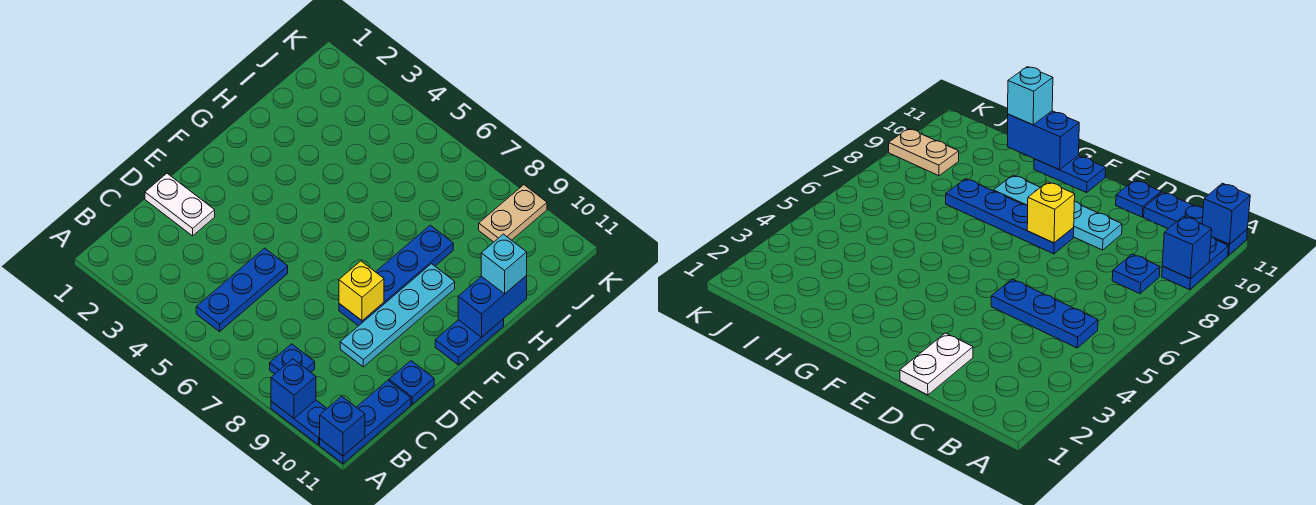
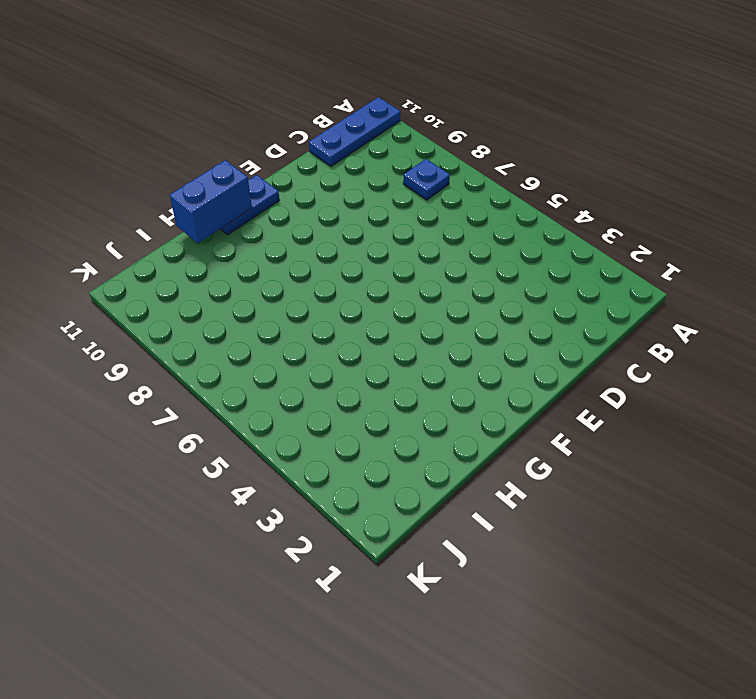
none -> blue plate A9:A10 level 1
none -> blue plate B5:D5 level 1
none -> white plate D1:D2 level 1

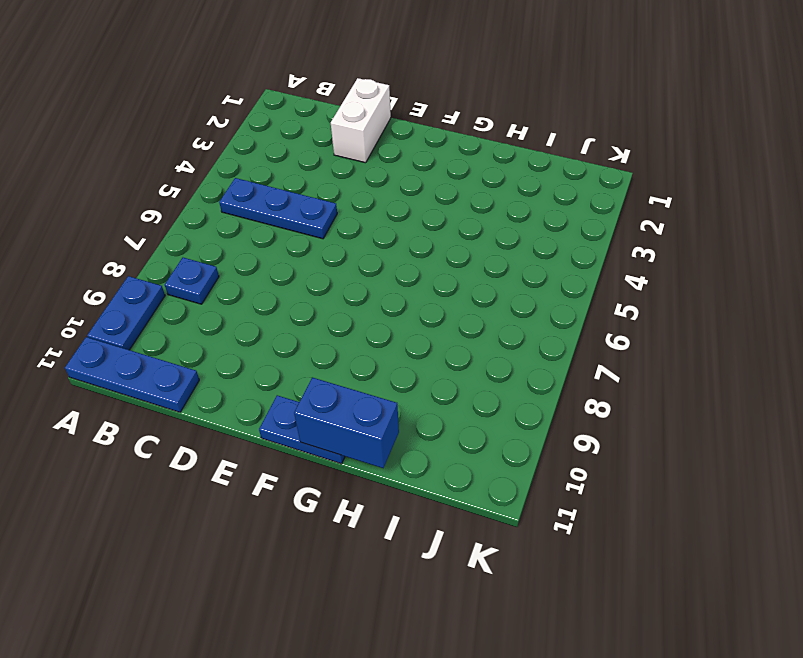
white brick D1:D2 level 1 -> white plate D1:D2 level 1
none -> cyan plate D9:G9 level 1
none -> blue plate D11 level 1
none -> blue plate E8:H8 level 1

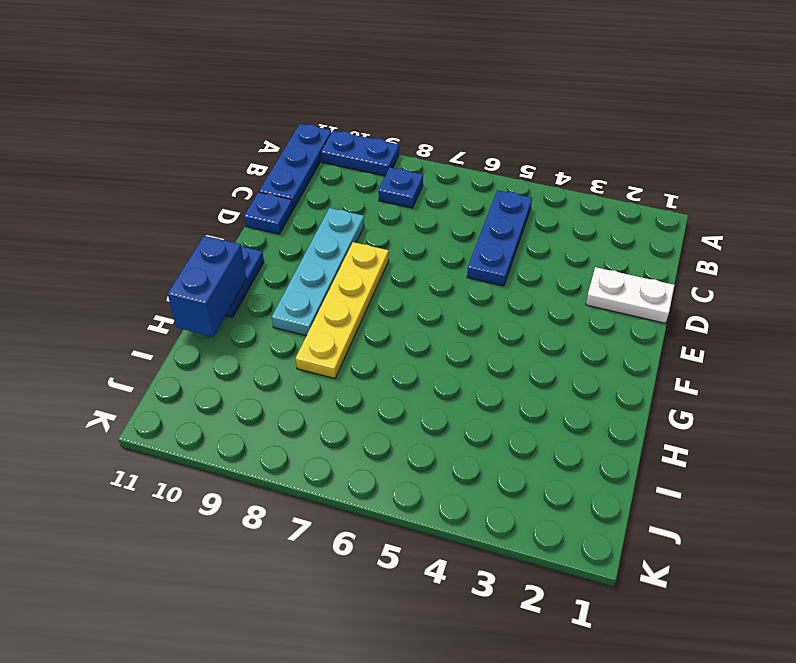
yellow plate E8:H8 level 1 -> blue plate E8:H8 level 1
none -> tan plate J9:K9 level 1
none -> blue brick A9 level 2
none -> blue brick A11 level 2

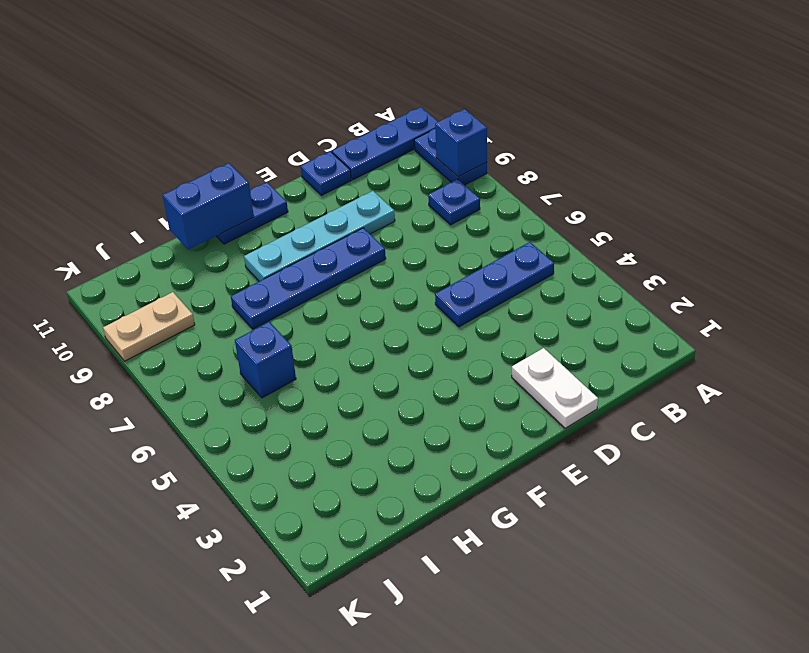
blue brick I6 level 1 -> blue brick A11 level 2
none -> yellow brick E8 level 2
none -> cyan brick H11 level 3

